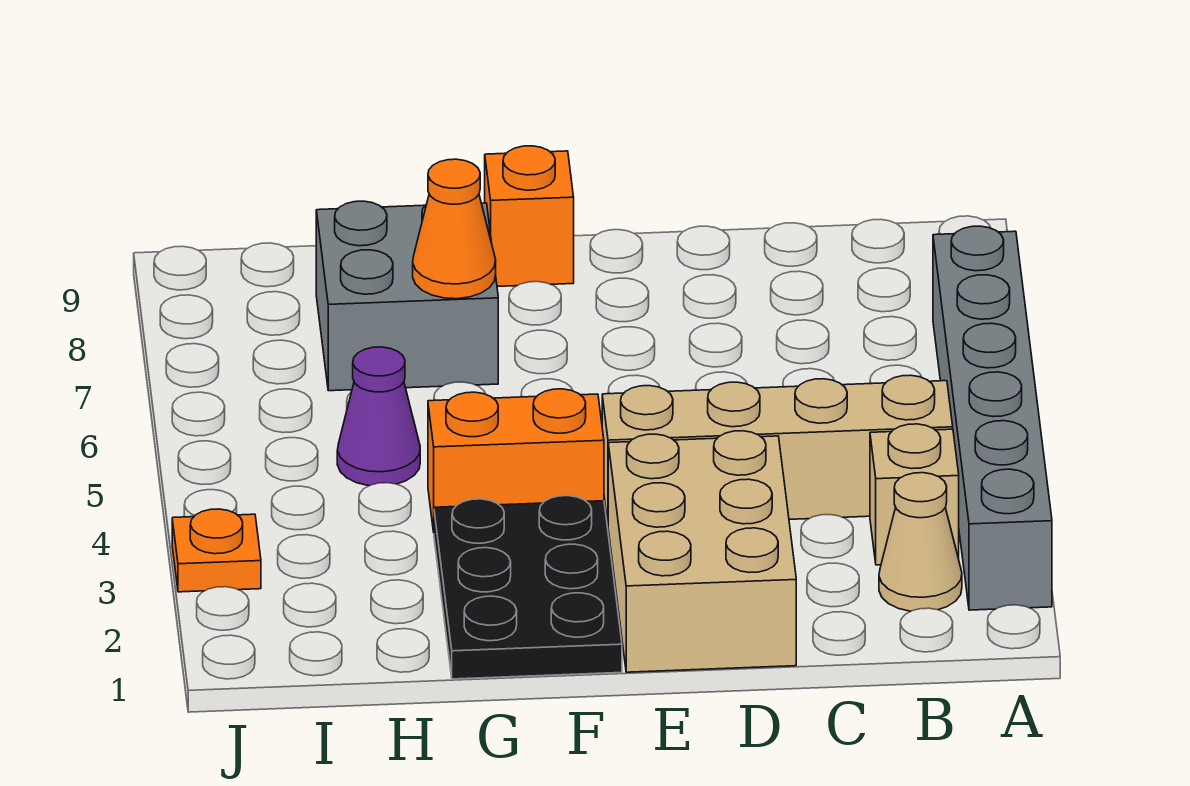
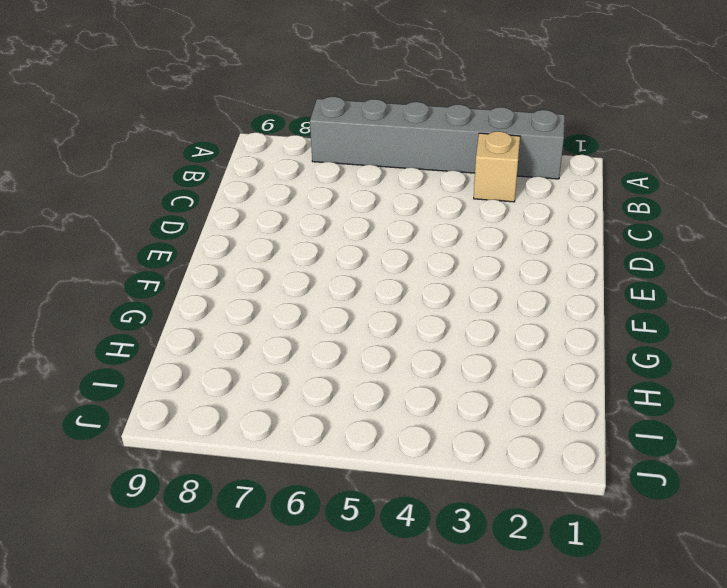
none -> tan cone B2 level 1
none -> tan brick B4:E4 level 1
none -> tan brick D1:E3 level 1

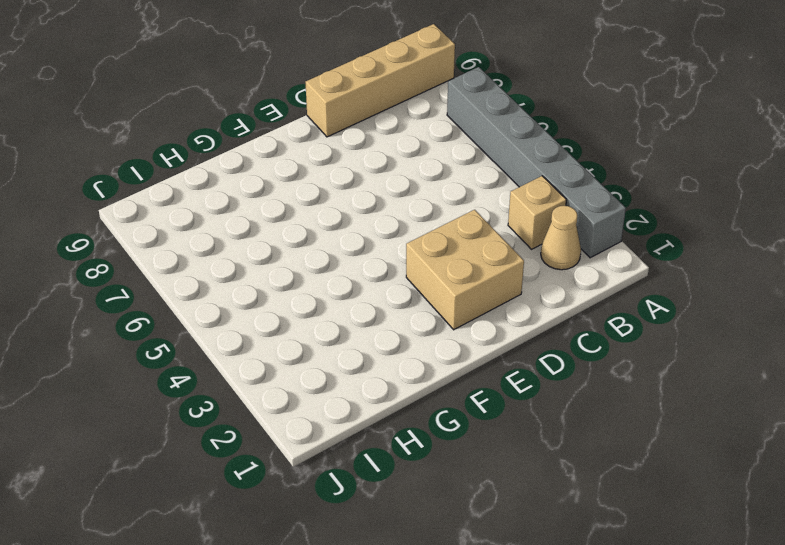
tan brick A9:D9 level 1 -> tan brick B4:E4 level 1
tan brick D2:E3 level 1 -> tan brick D1:E3 level 1
none -> black plate F1:G3 level 1
none -> orange brick F4:G4 level 1
none -> orange brick F9 level 1

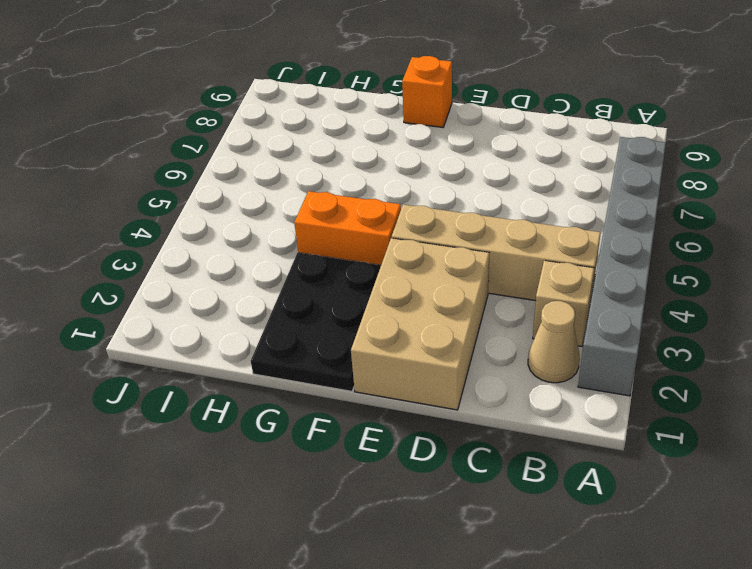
none -> grey brick G7:H8 level 1
none -> purple cone H5 level 1
none -> orange plate J3 level 1

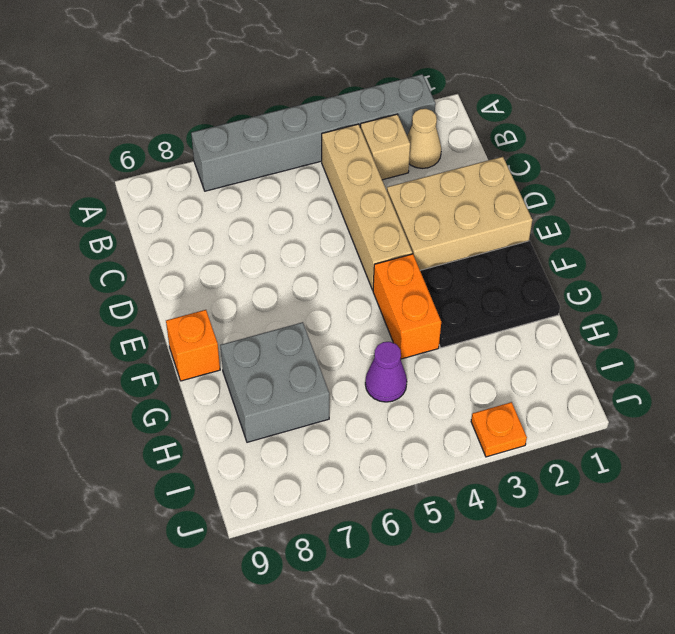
none -> orange cone G7 level 2

